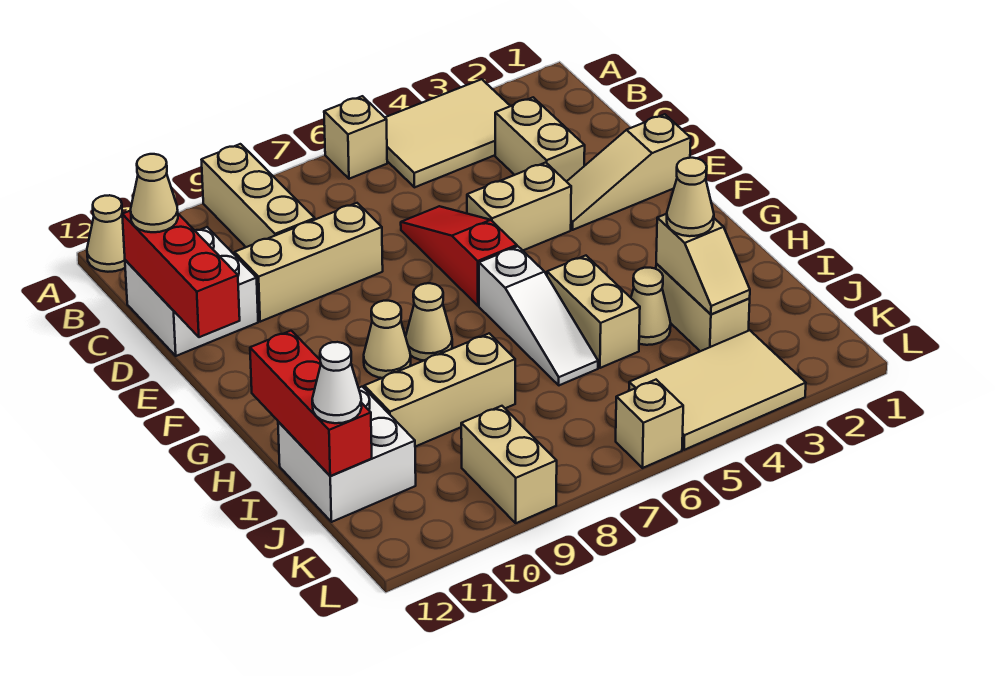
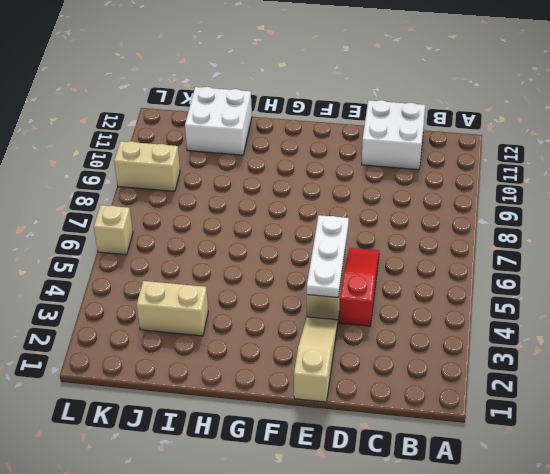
red slope D4:D6 level 1 top 4 -> red slope D6:F6 level 1 top F
white plate E4:E6 level 2 -> none
none -> tan tile A3:B5 level 1
none -> tan brick A6 level 1
none -> tan brick A9:C9 level 1

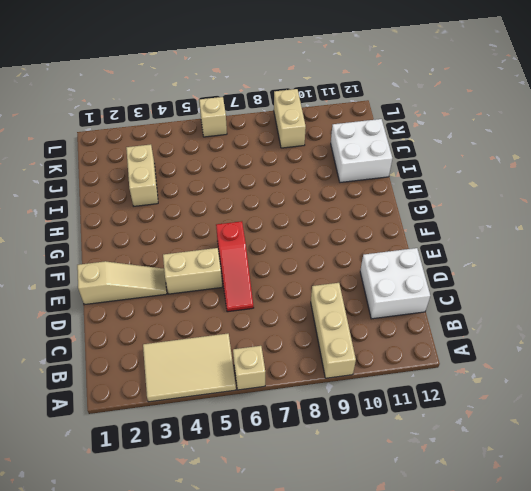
none -> tan cone A12 level 1
none -> tan brick C3:D3 level 1
none -> tan brick D8:D10 level 1

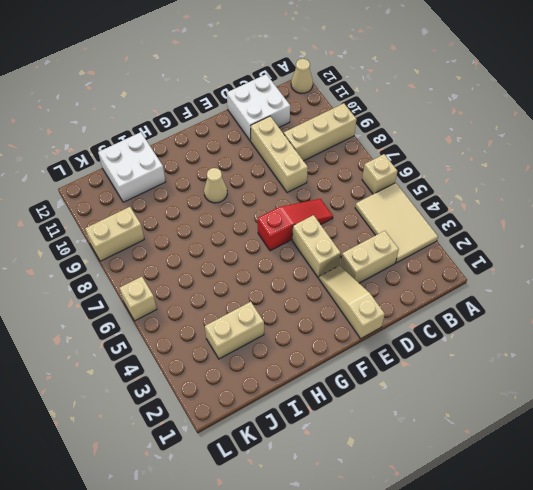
none -> white slope G6:I6 level 1 top G
none -> tan cone G8 level 1
none -> tan brick H5:I5 level 1

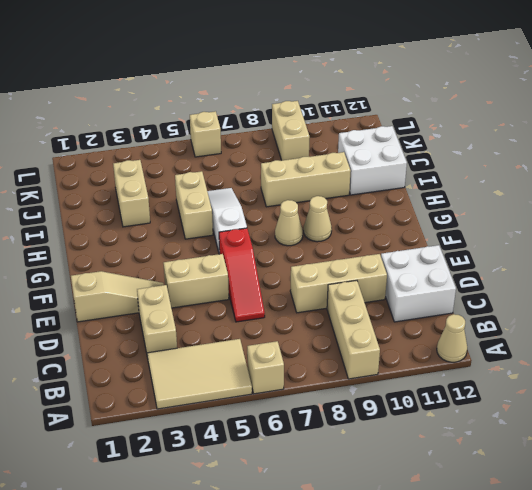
none -> tan cone I4 level 1
none -> tan tile K3:L5 level 1
none -> red brick C12:E12 level 2

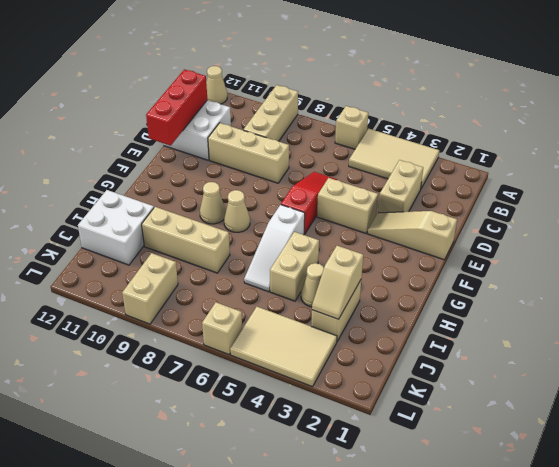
none -> red brick H12:J12 level 2
none -> tan cone C12 level 3
none -> tan cone I3 level 3

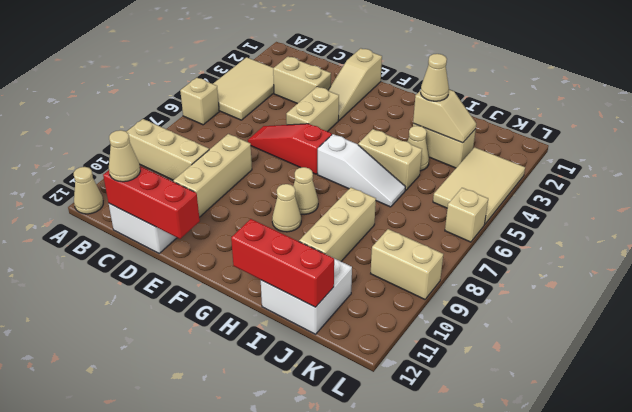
none -> white cone J12 level 3

